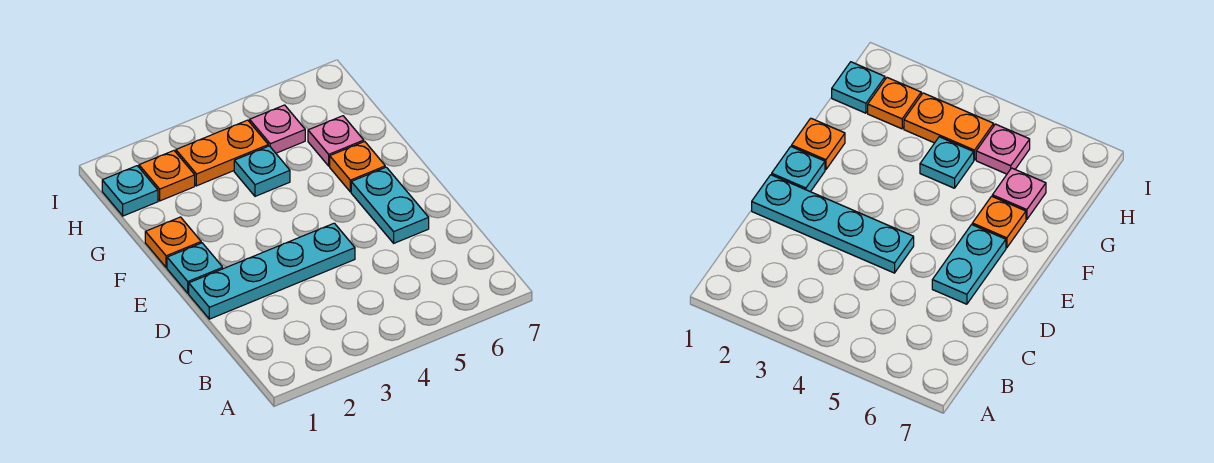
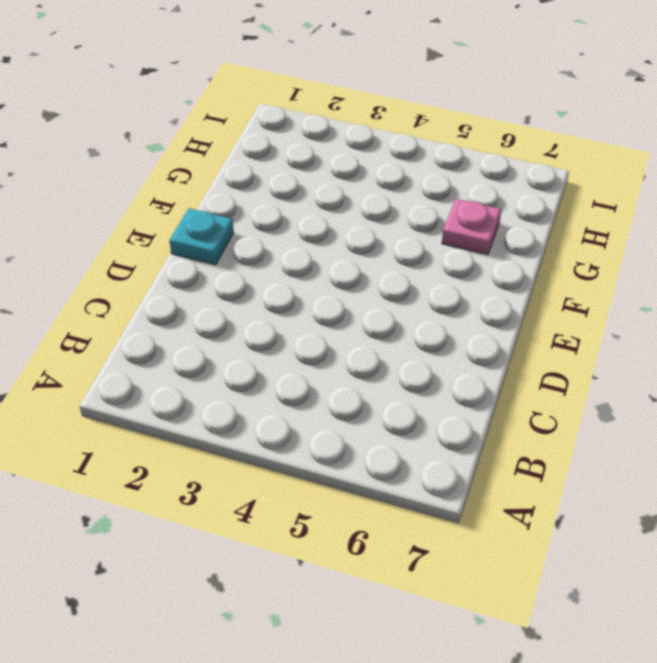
none -> cyan plate D1:D4 level 1
none -> cyan plate D6:E6 level 1

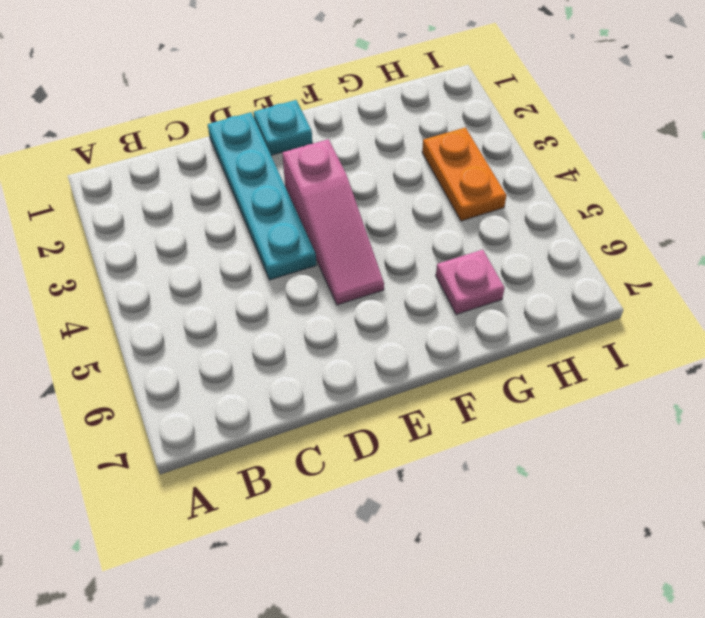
pink slope E3:E5 level 1 top 3 -> none
none -> cyan plate D6:E6 level 1
none -> orange plate F1 level 1

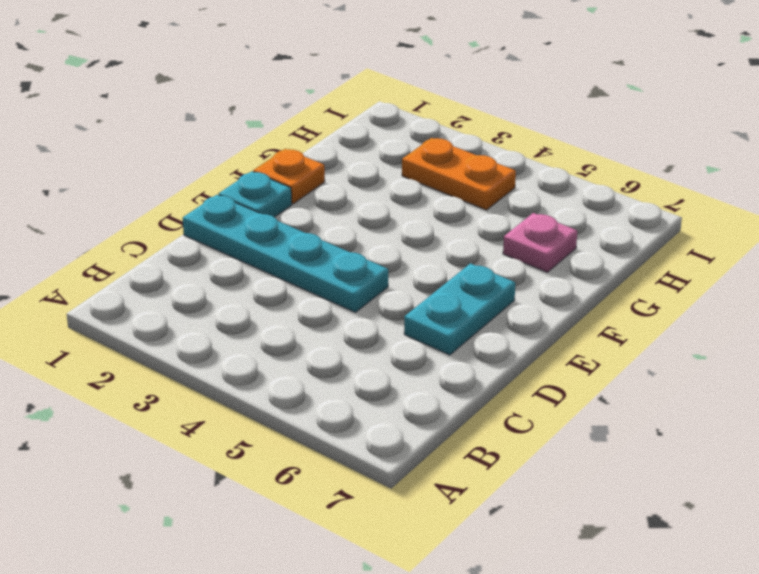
none -> orange plate F6 level 1
none -> cyan plate G4 level 1

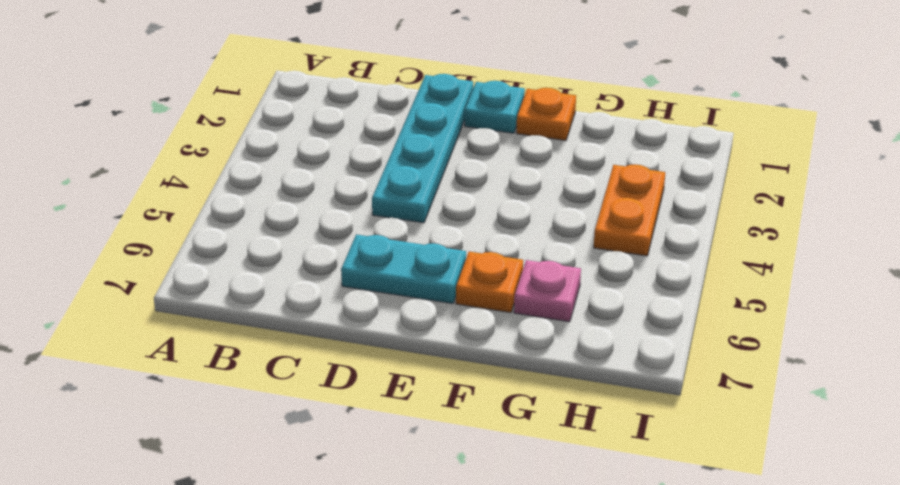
none -> cyan plate G4 level 1
none -> cyan plate H1 level 1

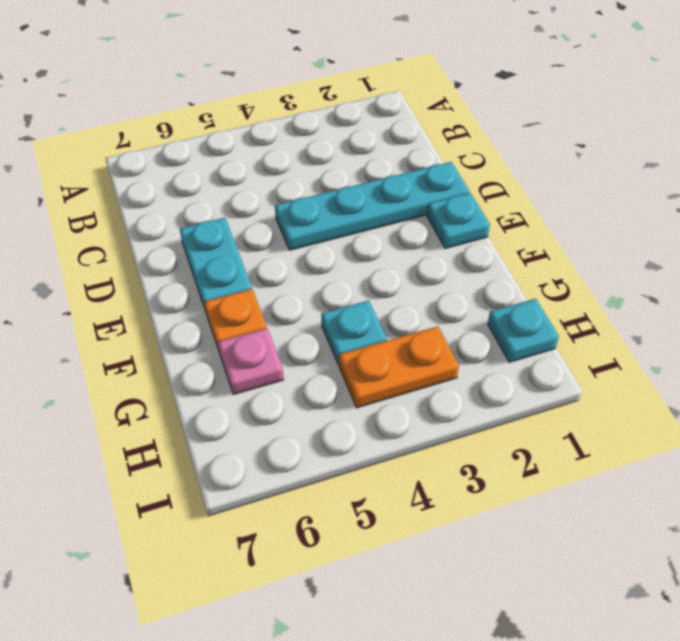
none -> orange plate F1 level 1
none -> orange plate H2 level 1

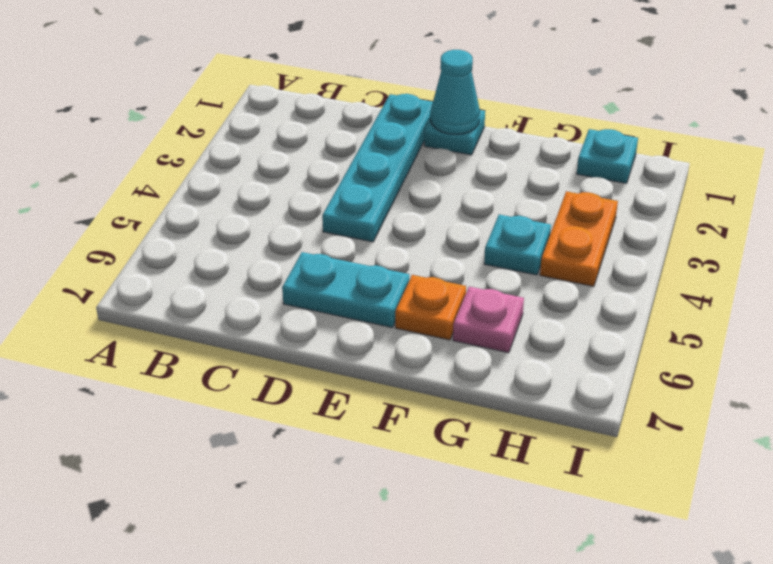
cyan cone E1 level 2 -> none
none -> orange plate F1 level 1
none -> orange plate H2 level 1

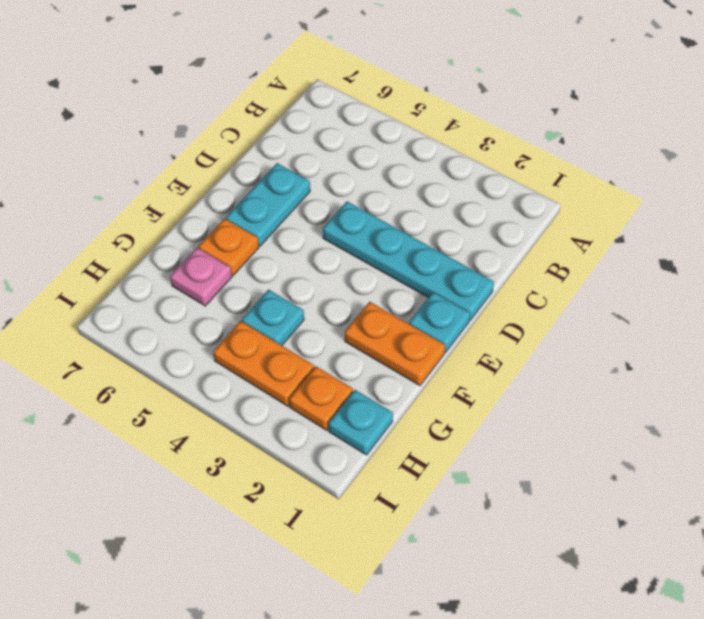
orange plate F1:F2 level 1 -> orange plate F1 level 1
none -> pink plate H5 level 1

